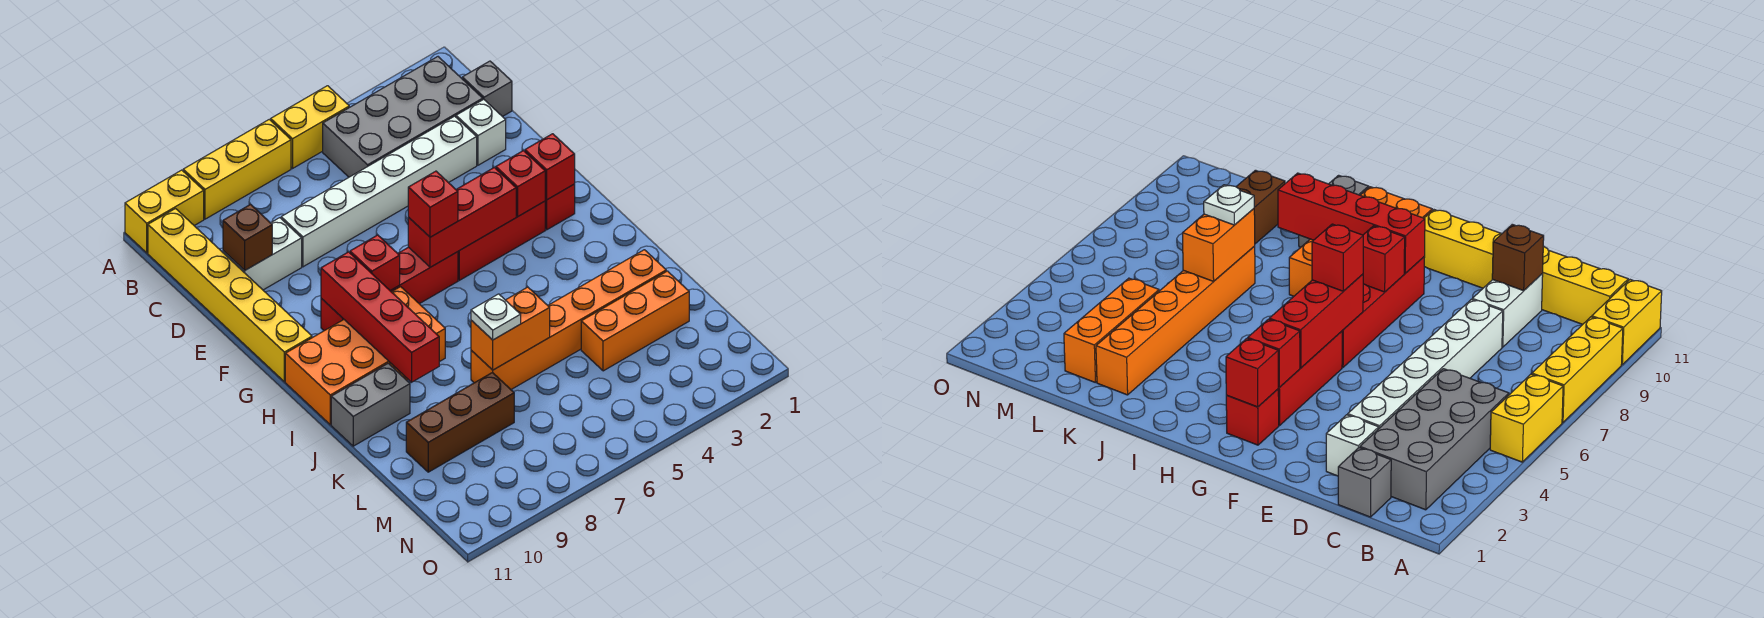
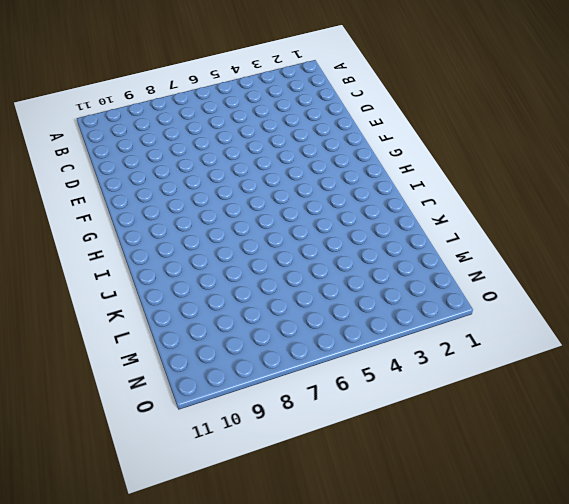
none -> yellow brick A5:A6 level 1
none -> yellow brick A7:A9 level 1
none -> yellow brick A10:A11 level 1

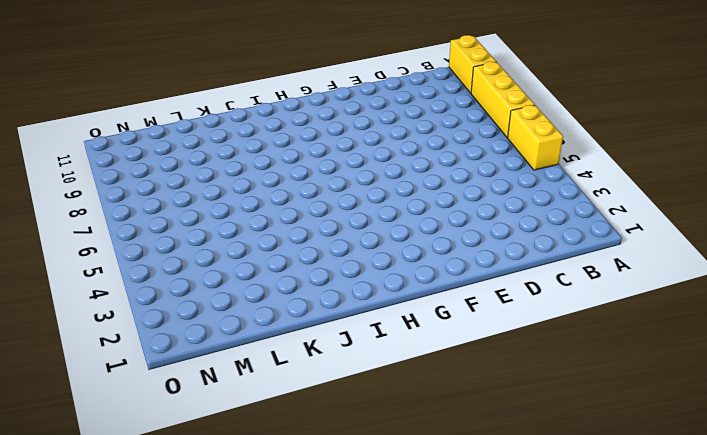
none -> grey brick B2:C5 level 1
none -> yellow brick B11:G11 level 1
none -> grey brick C1 level 1

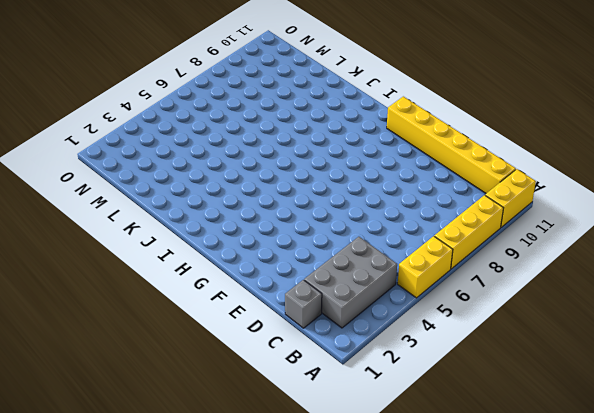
grey brick B2:C4 level 1 -> grey brick B2:C5 level 1
none -> white brick D2 level 1
none -> white brick D3:D8 level 1
none -> white brick D9:D10 level 1

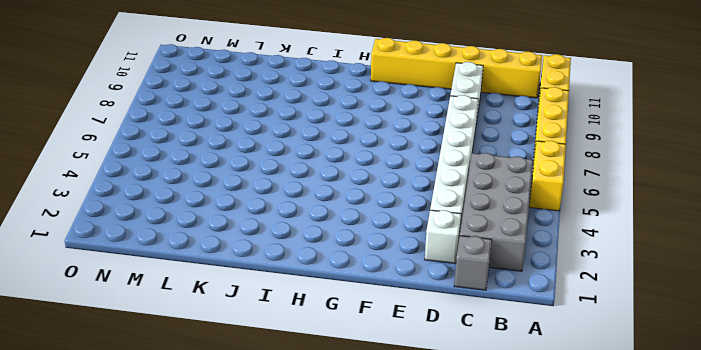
none -> red brick G2 level 1
none -> red brick G3:G5 level 1
none -> red brick G6:G9 level 1

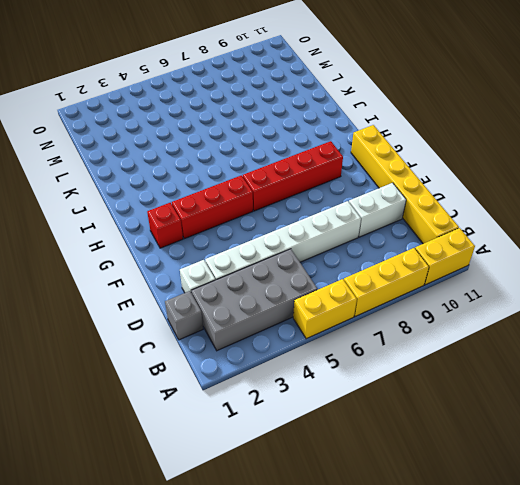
none -> orange brick H8:I11 level 1
none -> grey brick J10:J11 level 1
none -> orange brick K2:K7 level 1

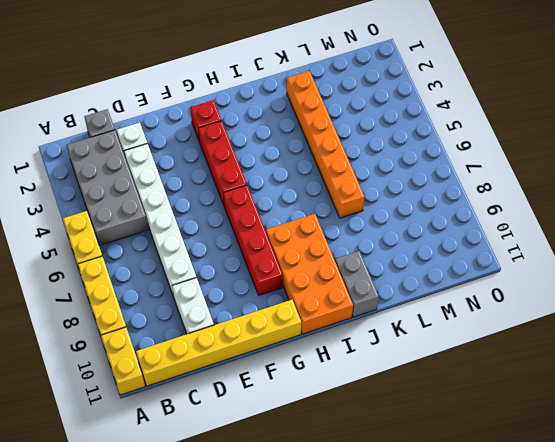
none -> orange brick L2:L4 level 1
none -> brown brick L8:L10 level 1
none -> brown brick D10 level 2

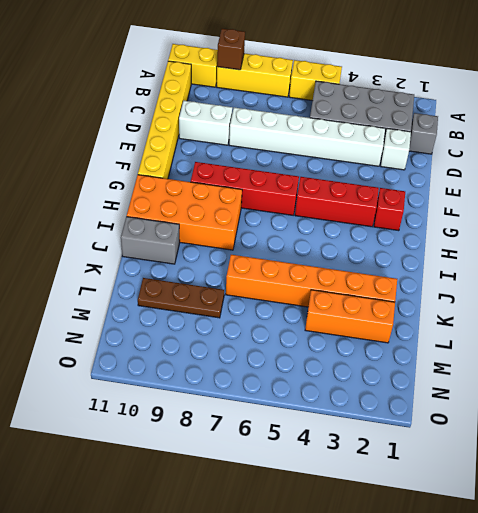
brown brick A9 level 2 -> brown brick D10 level 2
brown plate L8:L10 level 1 -> brown brick L8:L10 level 1
none -> red brick G2 level 2
none -> red brick G3 level 2
none -> red brick G4:G6 level 2

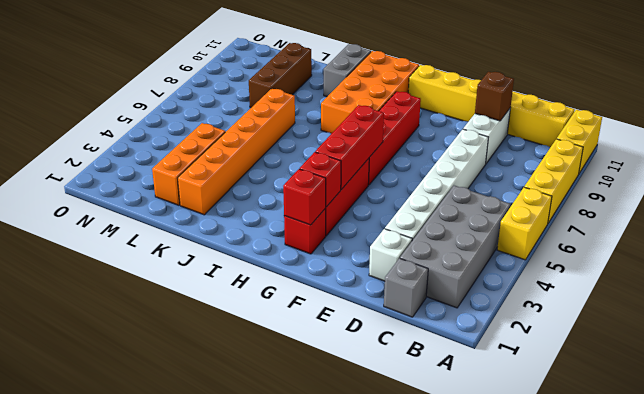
none -> red brick G8 level 2
none -> red brick G9:J9 level 2
none -> orange brick K6:K7 level 2

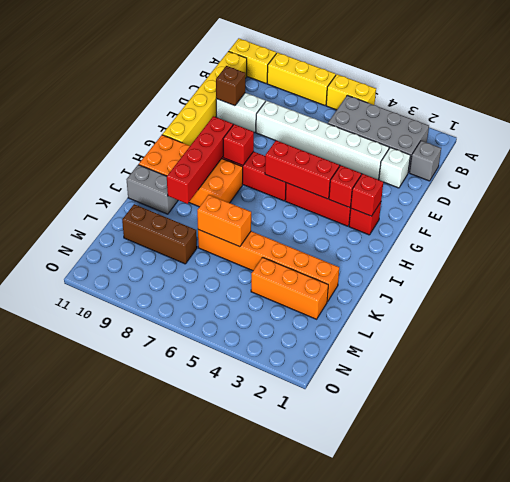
none -> red brick G6 level 3
none -> white plate K7 level 3

